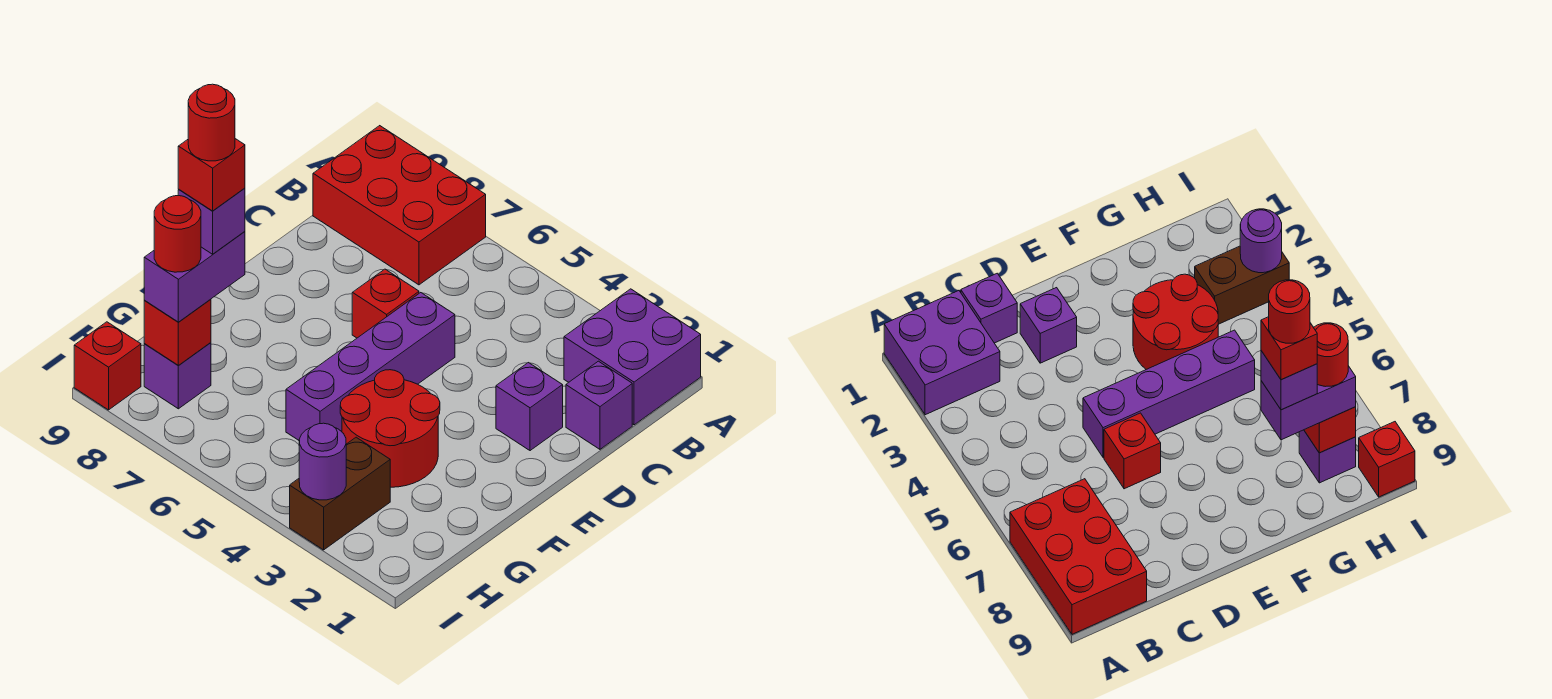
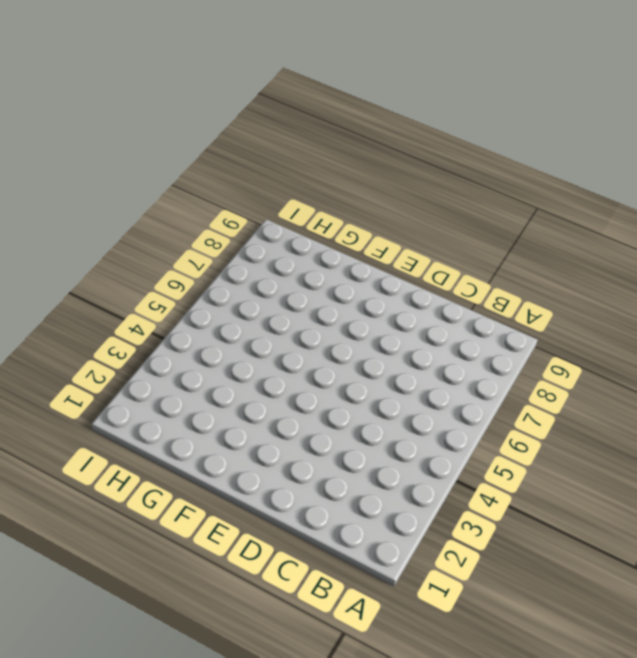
none -> purple brick A1:B2 level 1
none -> red brick A7:B9 level 1
none -> purple brick C1 level 1

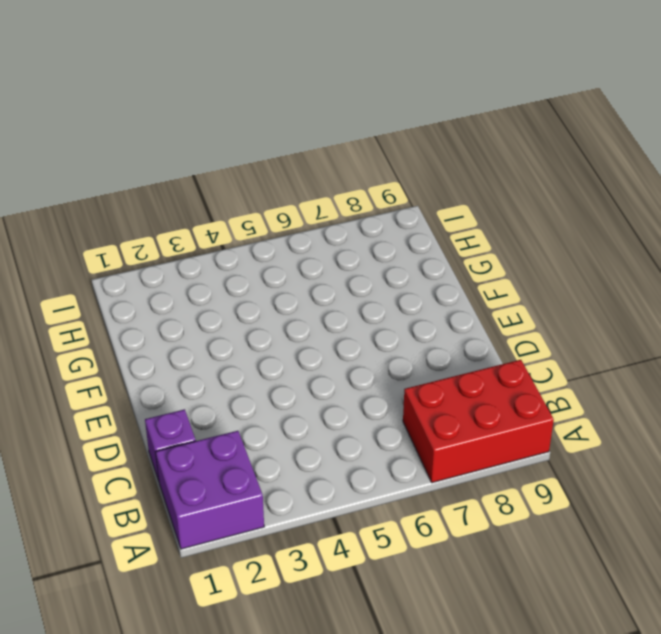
none -> purple brick D2 level 1
none -> purple brick D5:G5 level 1
none -> red brick D6 level 1

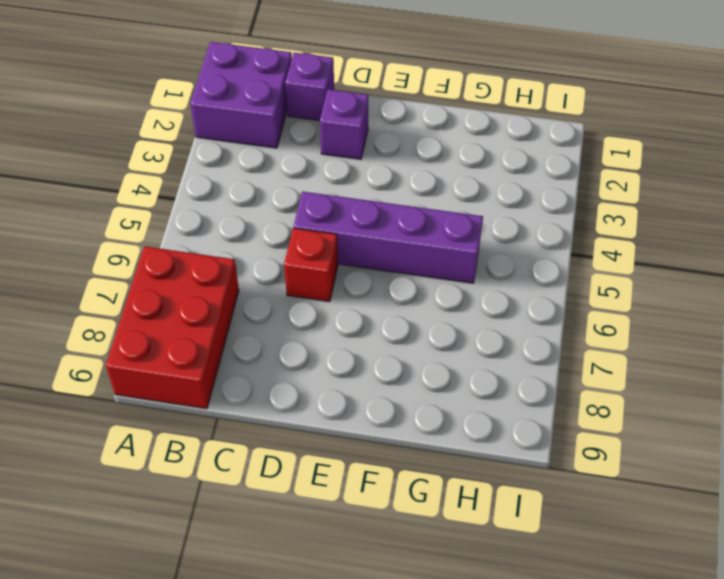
none -> red round brick F3:G4 level 1
none -> brown brick H3:I3 level 1
none -> purple brick H8 level 1

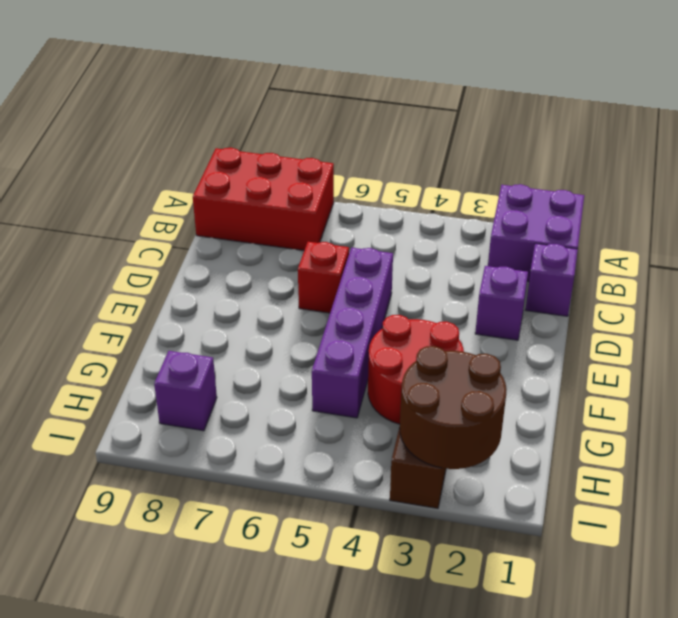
brown round brick H2:I3 level 2 -> purple round brick I3 level 2
none -> red brick I9 level 1
none -> red brick H8 level 2
none -> purple brick G8:H8 level 3

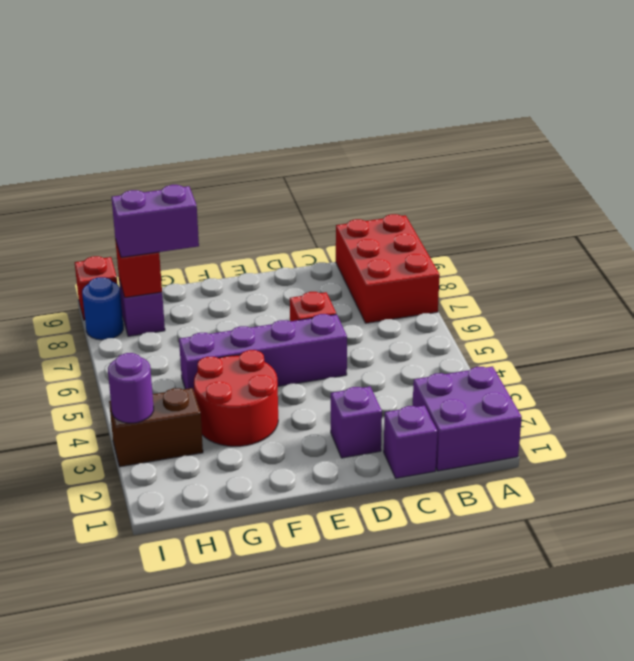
blue round brick I8 level 1 -> none
none -> purple brick G8 level 4
none -> red round brick H8 level 4
none -> red brick G8 level 5

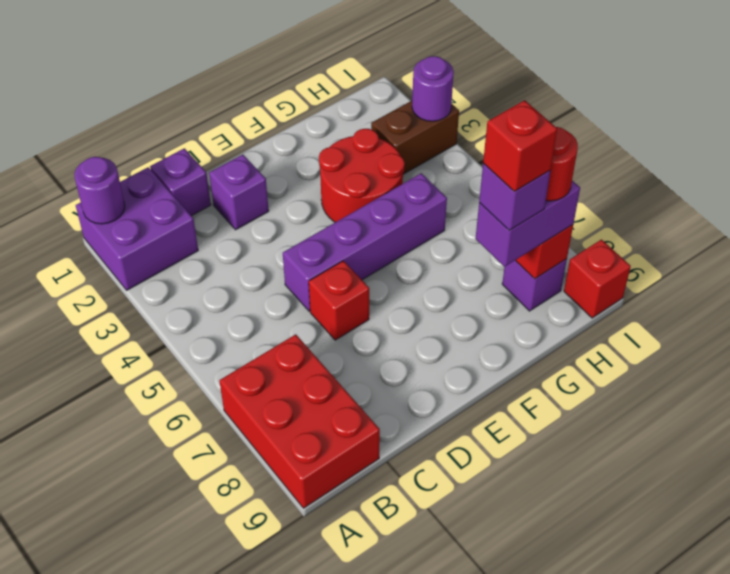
purple round brick A1 level 2 -> none
none -> red round brick G8 level 6

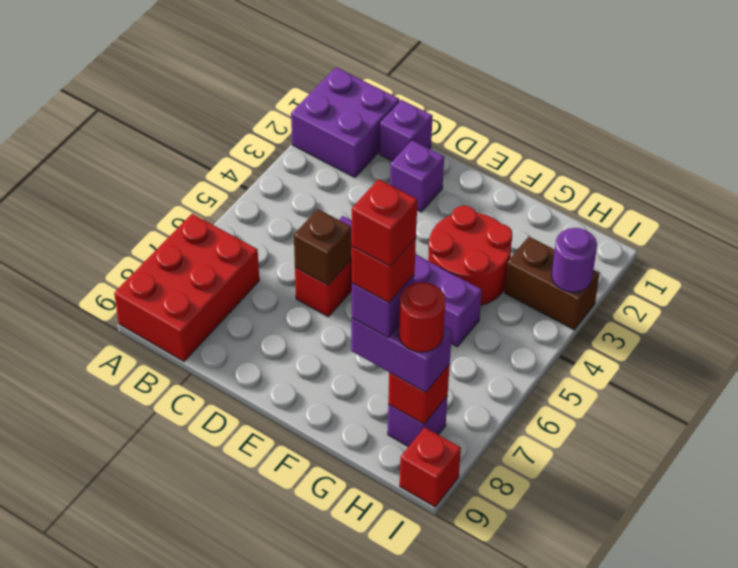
brown brick D6 level 2 -> none
red brick G8 level 6 -> red round brick G8 level 6

